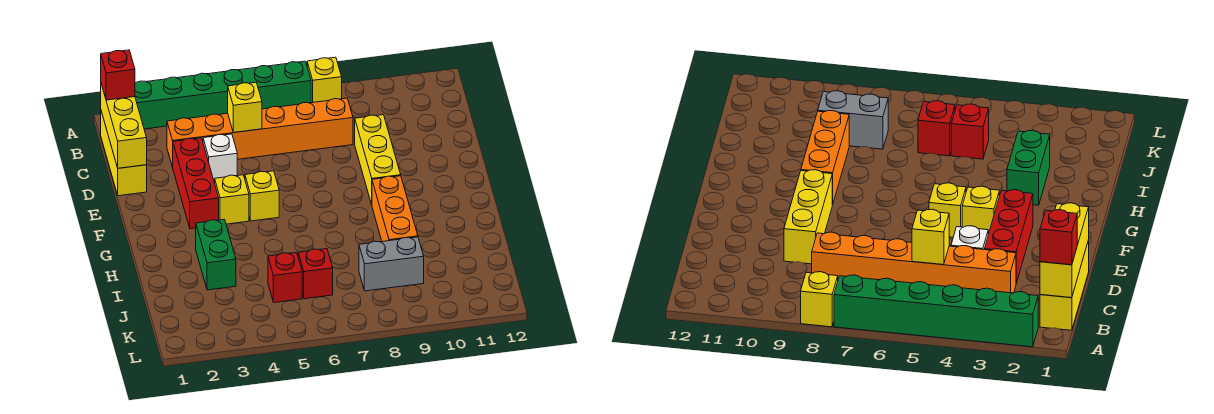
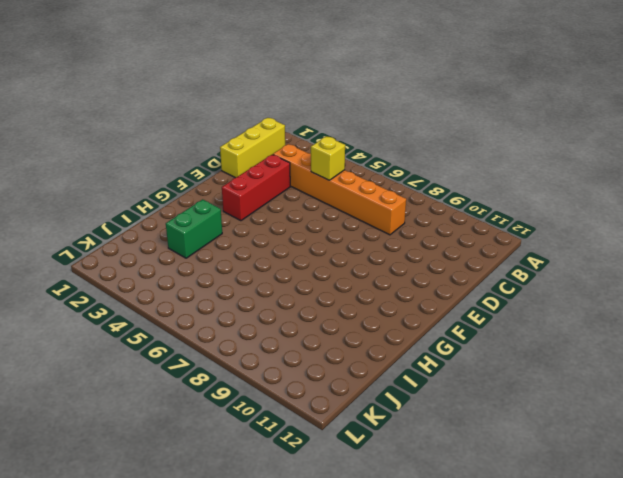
none -> green brick A2:A7 level 1
none -> yellow brick A8 level 1
none -> white brick D4 level 1

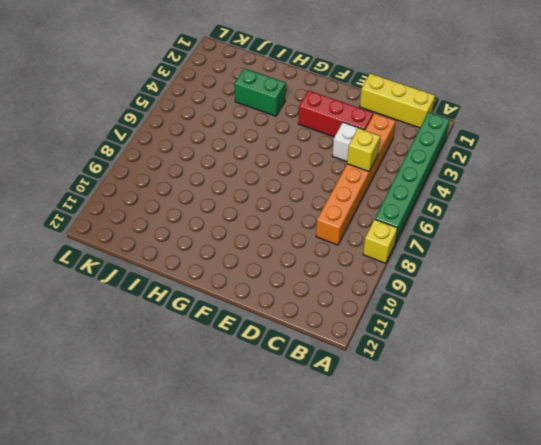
none -> yellow brick D9:F9 level 1
none -> yellow brick F4 level 1
none -> yellow brick F5 level 1

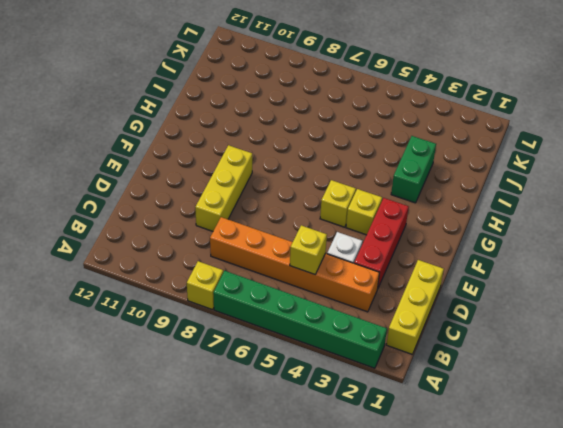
none -> orange brick G9:I9 level 1
none -> red brick J5 level 1
none -> red brick J6 level 1

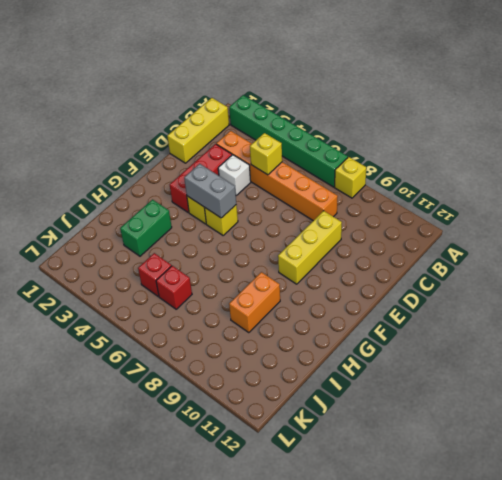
grey brick F4:F5 level 2 -> grey brick J8:J9 level 1
orange brick H9:I9 level 1 -> orange brick G9:I9 level 1
none -> yellow brick B1:D1 level 2
none -> red brick B1 level 3

